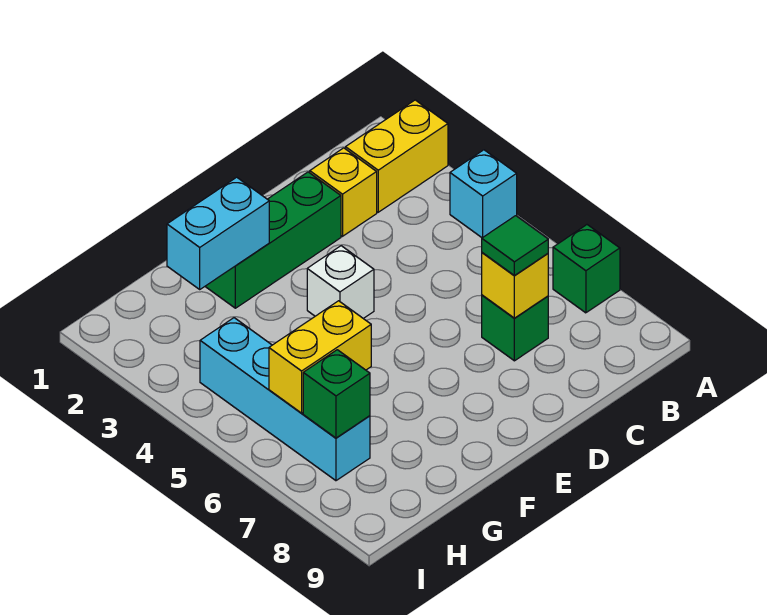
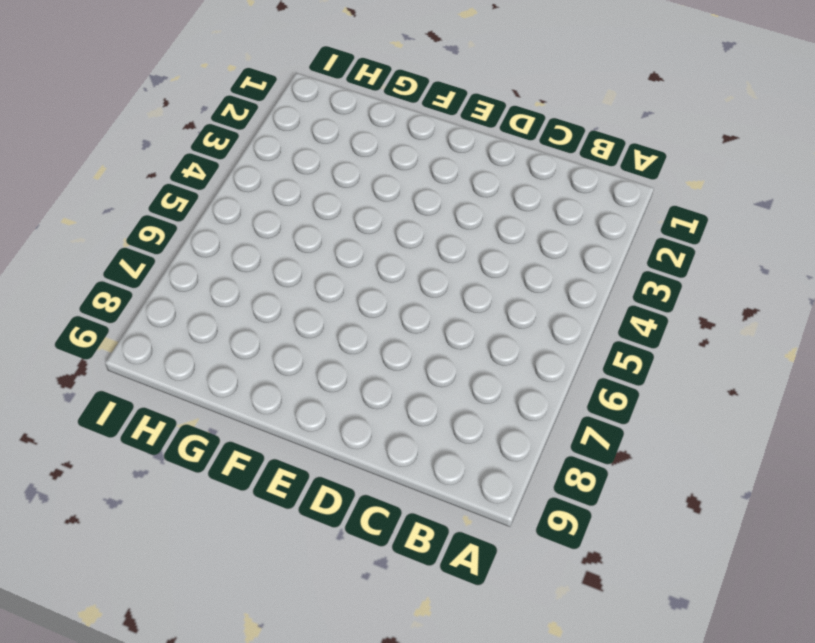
none -> yellow brick A2:B2 level 1
none -> cyan brick A4 level 1
none -> green brick A7 level 1

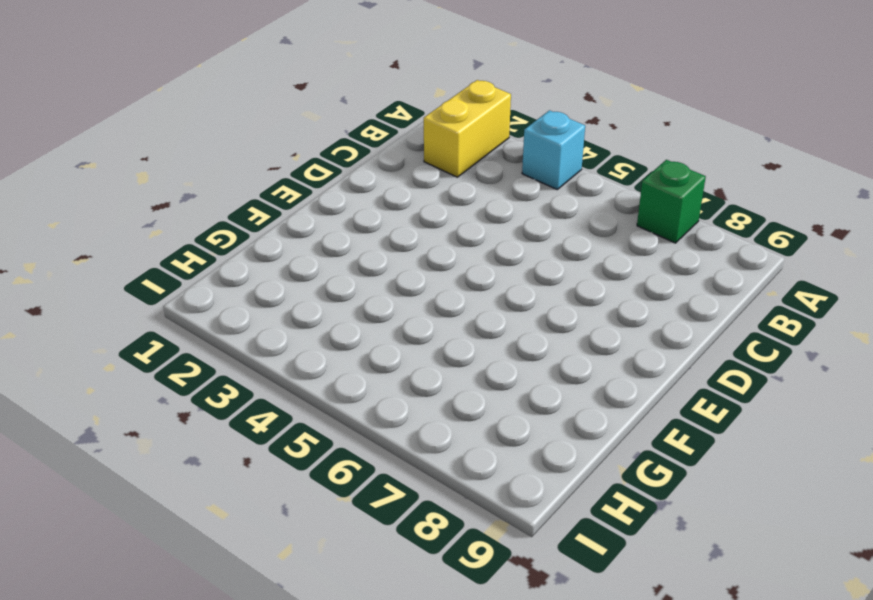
none -> yellow brick C2 level 1
none -> green brick C7 level 1
none -> green brick D2:F2 level 1

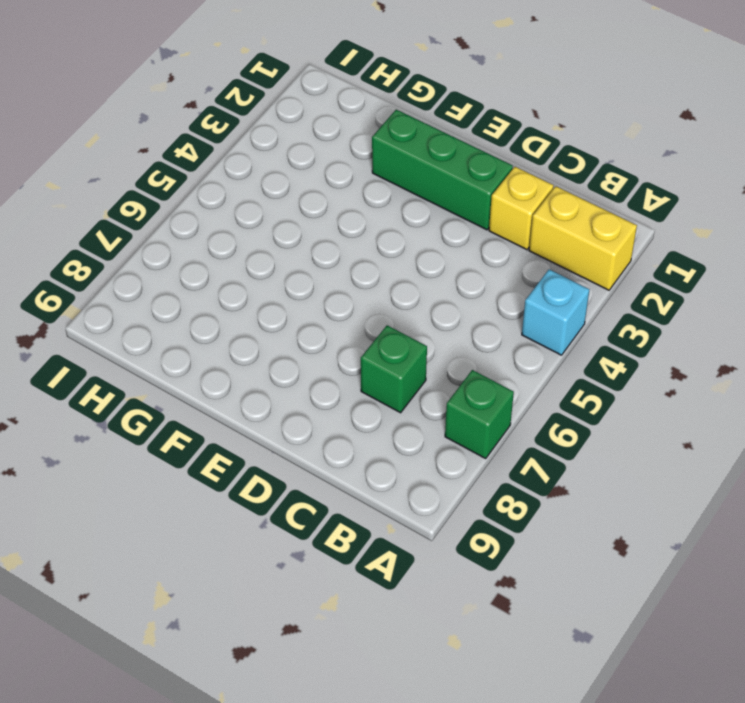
none -> white brick E4 level 1
none -> cyan brick H4:H7 level 1
none -> yellow brick C7 level 2

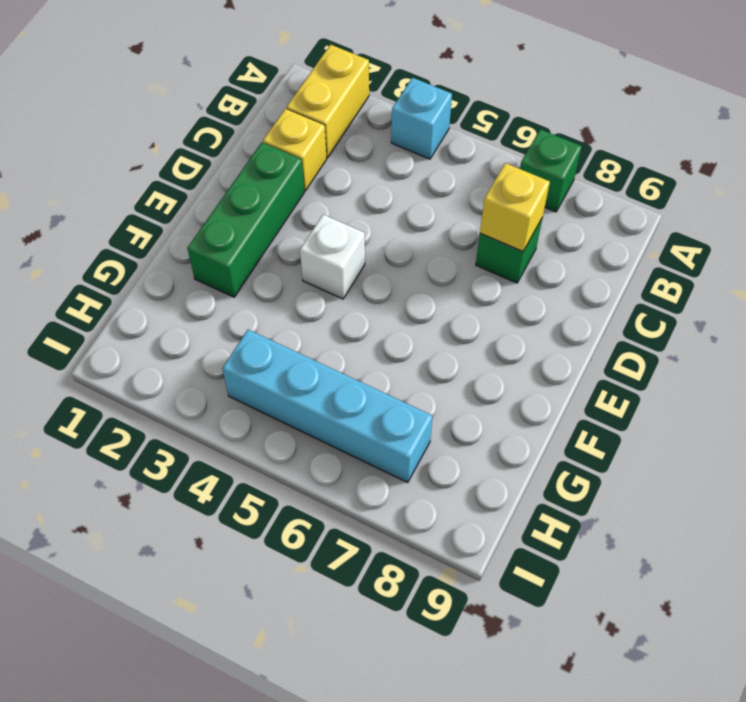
none -> cyan brick F2:G2 level 2
none -> yellow brick G6:H6 level 2
none -> green brick H7 level 2

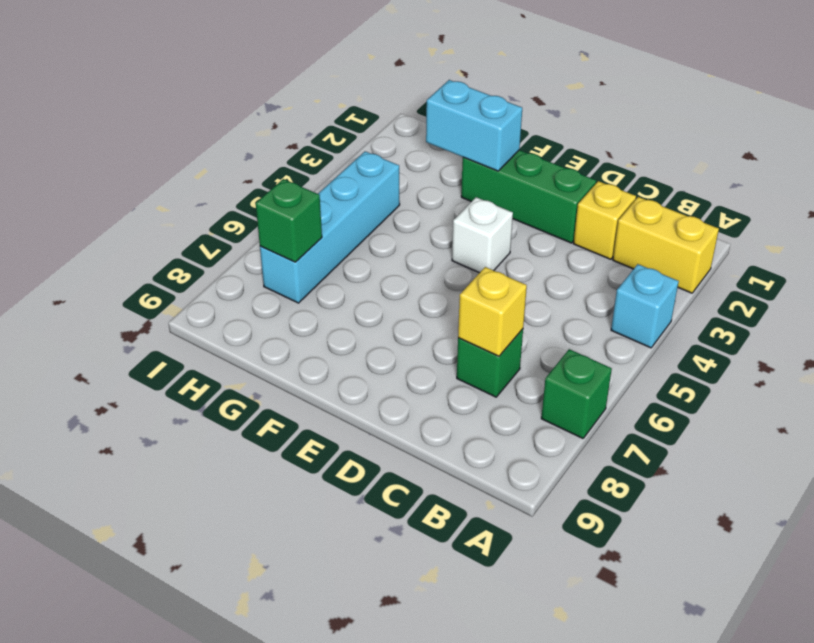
none -> yellow brick G6:H6 level 2
none -> green tile C7 level 3

